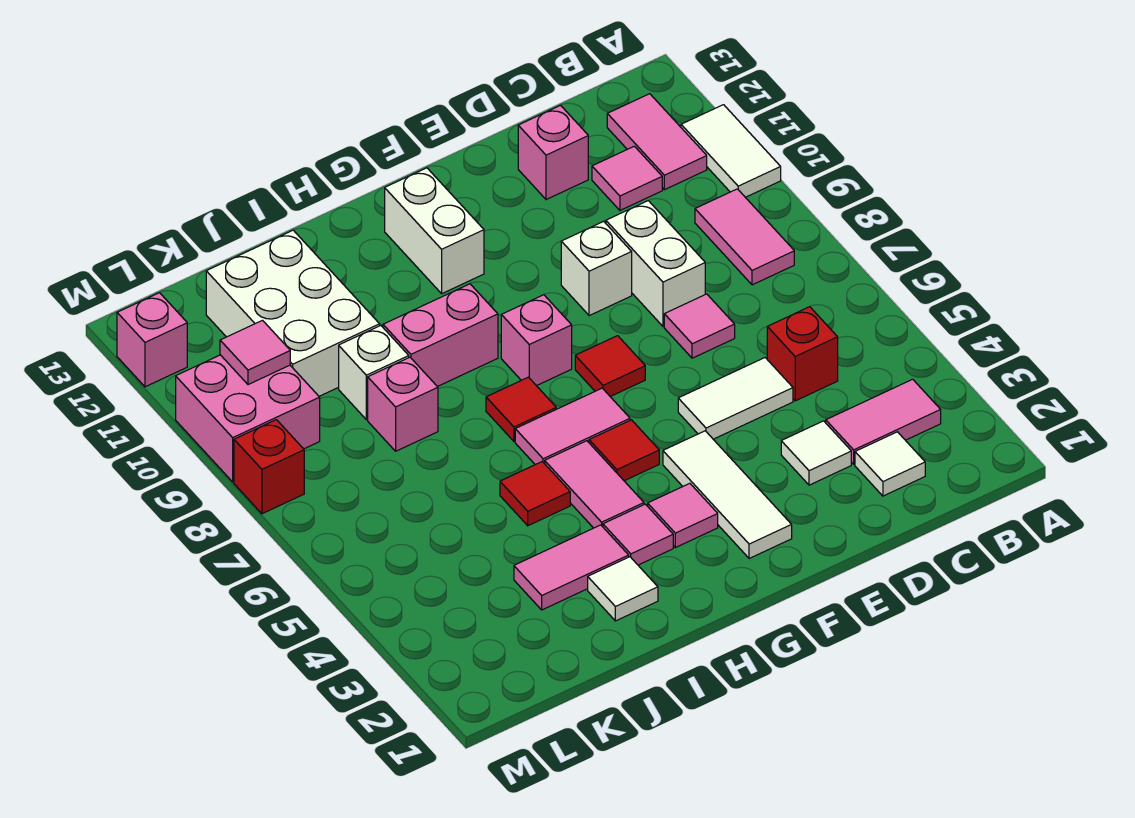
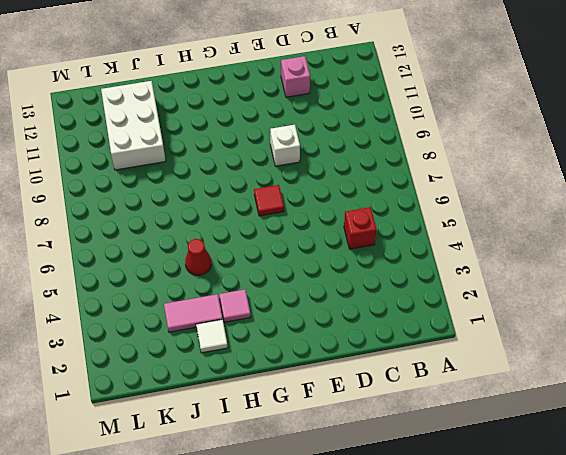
red cone I5 level 1 -> red tile I5 level 1
none -> white tile A10:A11 level 1
none -> pink tile B3:C3 level 1
none -> pink tile B8:B9 level 1
none -> pink tile B11:B12 level 1

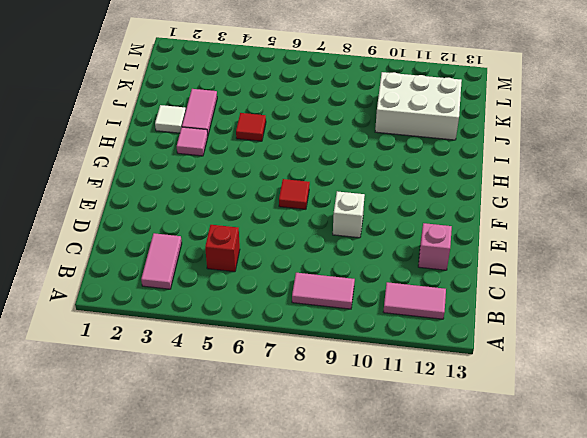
none -> white tile A10:A11 level 1
none -> white tile C2 level 1
none -> pink tile C11 level 1
none -> white tile D3 level 1

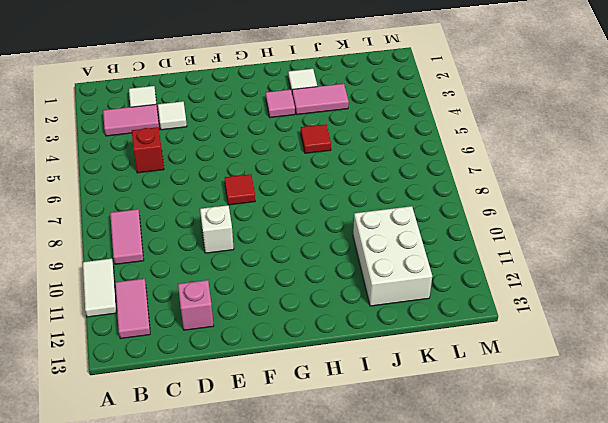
none -> pink tile C11 level 1
none -> white tile D5:E5 level 1
none -> pink tile D7 level 1
none -> white brick D8:D9 level 1

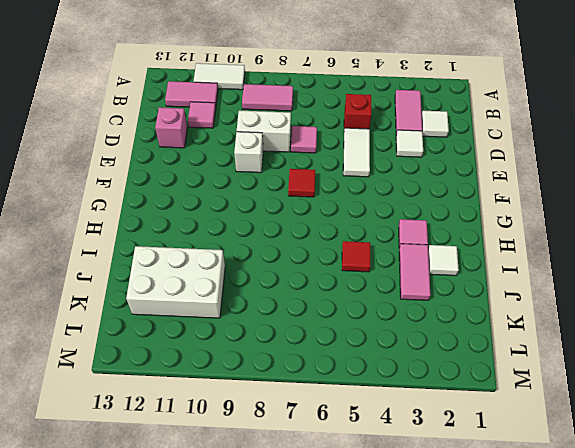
none -> white tile F2:F4 level 1
none -> pink tile G3 level 1
none -> red tile G5 level 1
none -> pink tile G6:H6 level 1

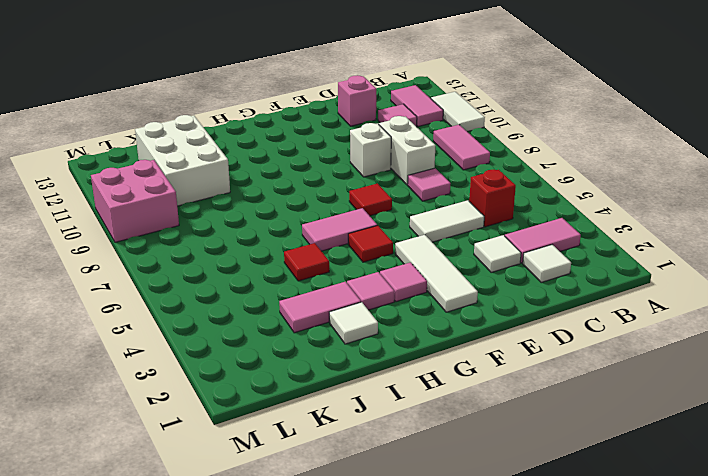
none -> pink brick G8 level 1
none -> white brick G11:G12 level 1
none -> pink tile H4:H5 level 1
none -> red tile H7 level 1

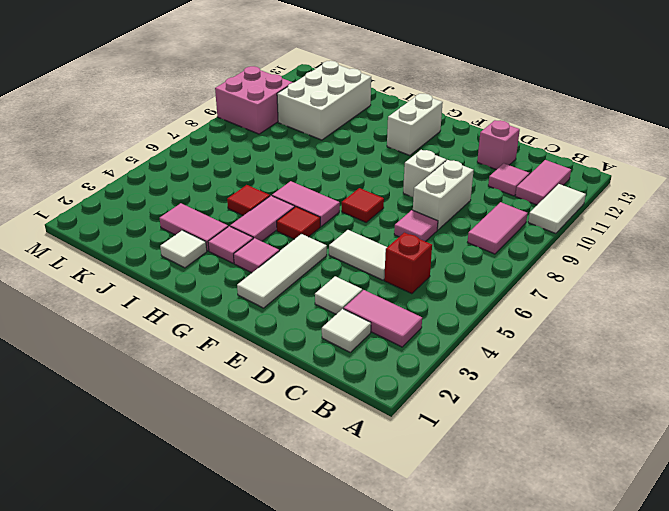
none -> pink brick G8 level 1
none -> red tile H7 level 1
none -> pink brick H9:I9 level 1
none -> pink brick J8 level 1

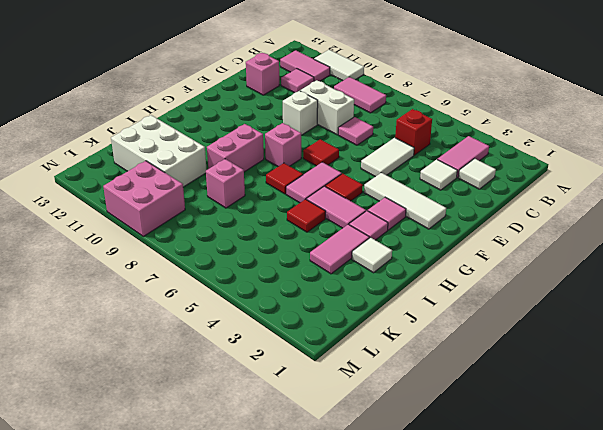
none -> white brick G11:G12 level 1
none -> white brick J9 level 1
none -> red brick M8 level 1
none -> pink brick M12 level 1

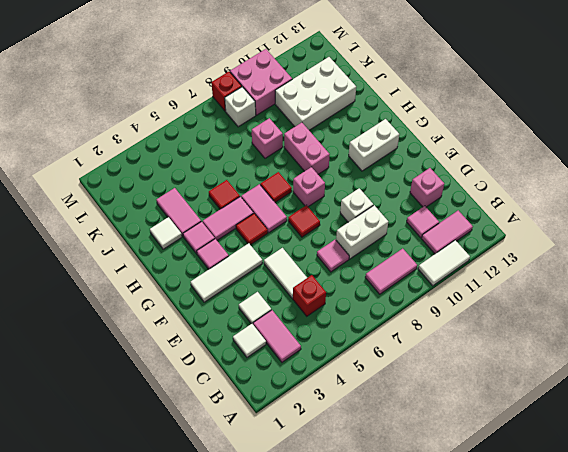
white brick L8 level 1 -> white brick J9 level 1
none -> pink brick M12 level 1
none -> pink tile L10 level 2

